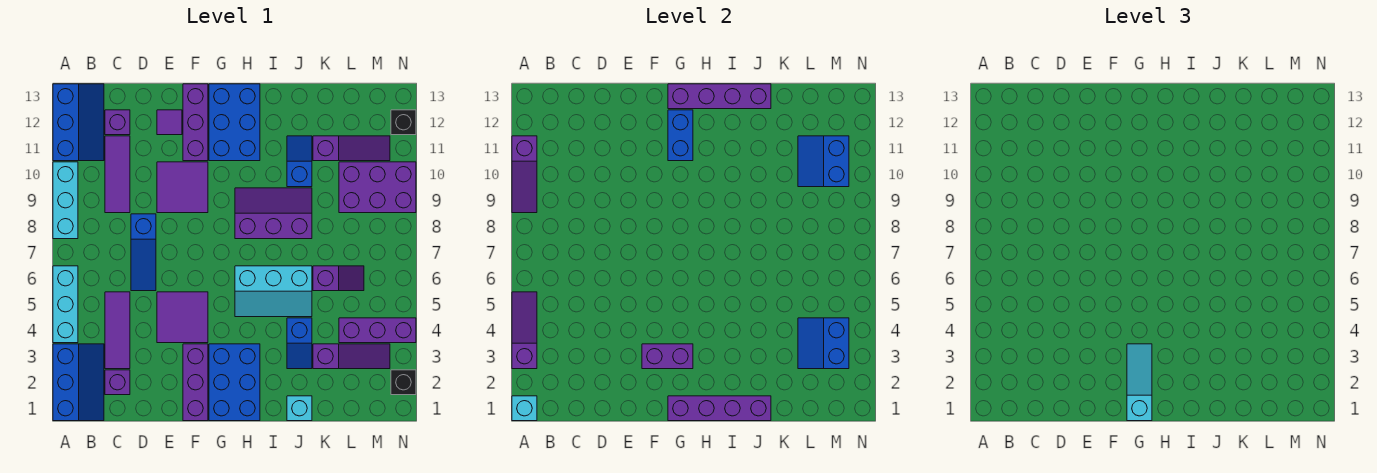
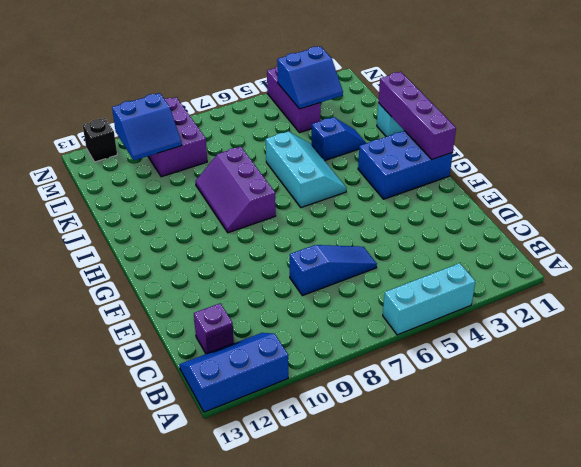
none -> blue slope A1:B3 level 1 top A
none -> cyan brick A8:A10 level 1
none -> purple brick C2 level 1
none -> purple tile C3:C5 level 1

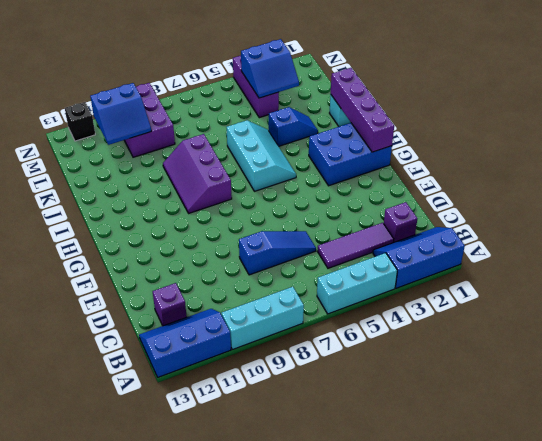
none -> purple tile C9:C11 level 1
none -> purple tile E4:F5 level 1
none -> purple tile E9:F10 level 1
none -> purple tile E12 level 1

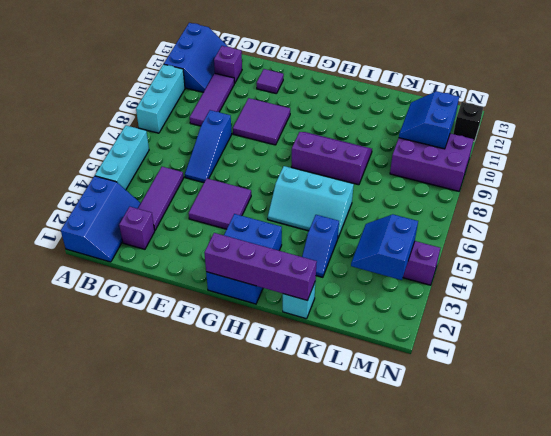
none -> purple brick F1:F3 level 1
none -> purple brick F11:F13 level 1
none -> blue brick G11:H13 level 1
none -> blue slope J10:J11 level 1 top 10

